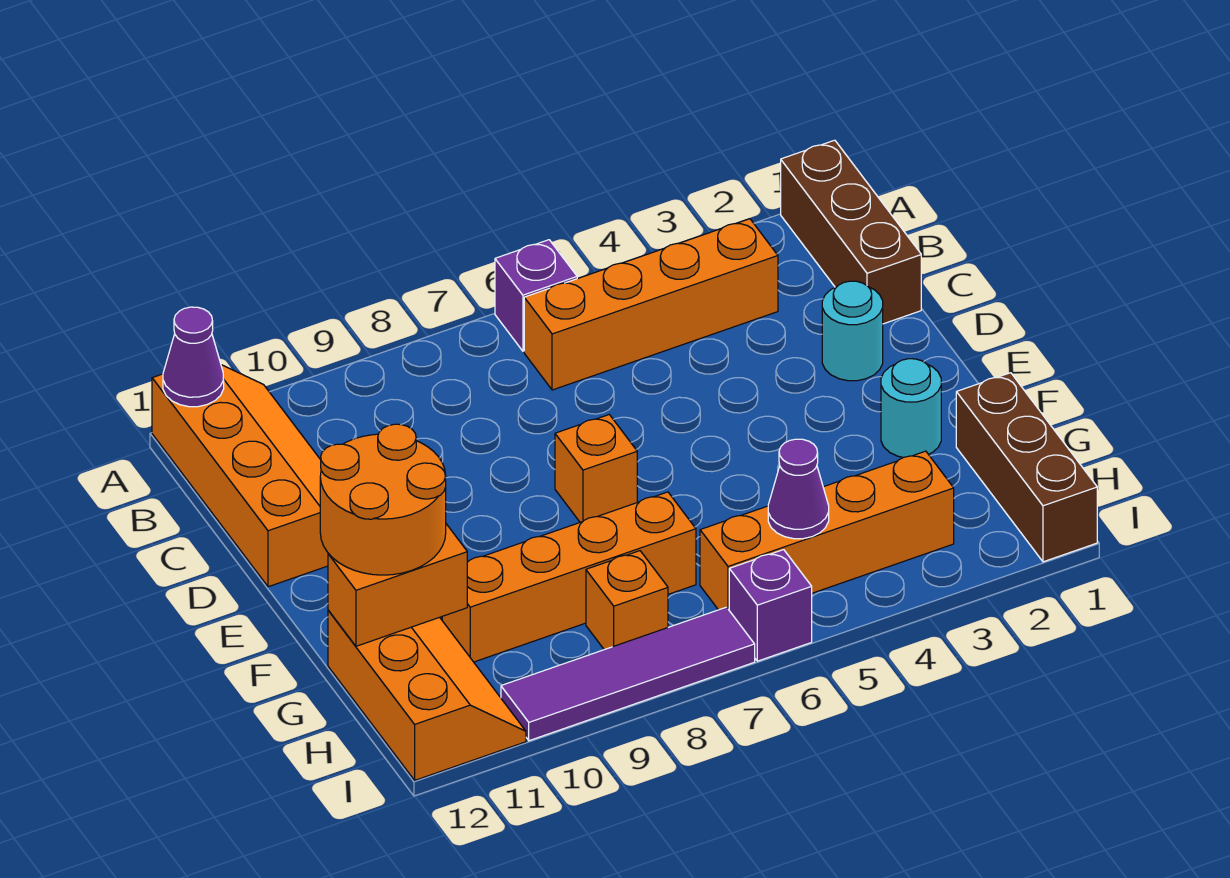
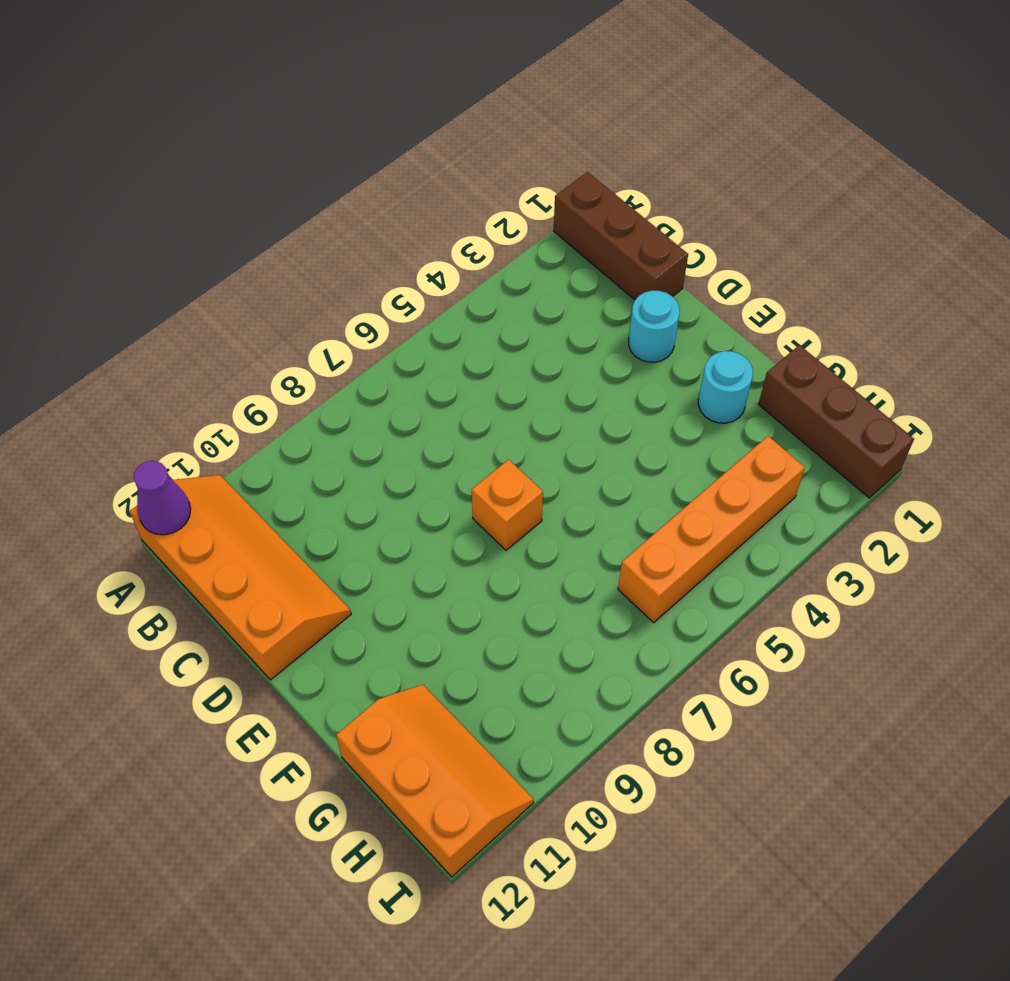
none -> purple brick A6 level 1
none -> orange brick B3:B6 level 1
none -> orange brick G7:G10 level 1

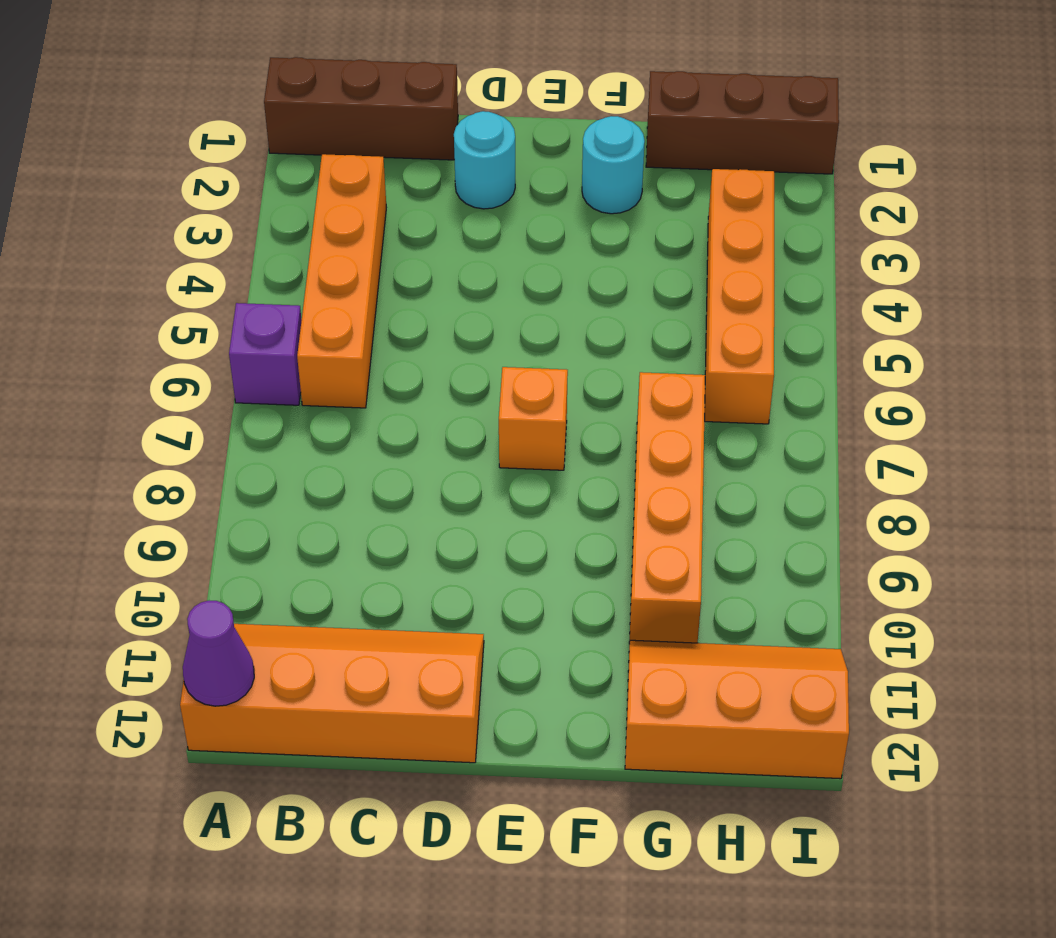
none -> orange brick H8 level 1
none -> purple brick I6 level 1
none -> purple tile I7:I10 level 1

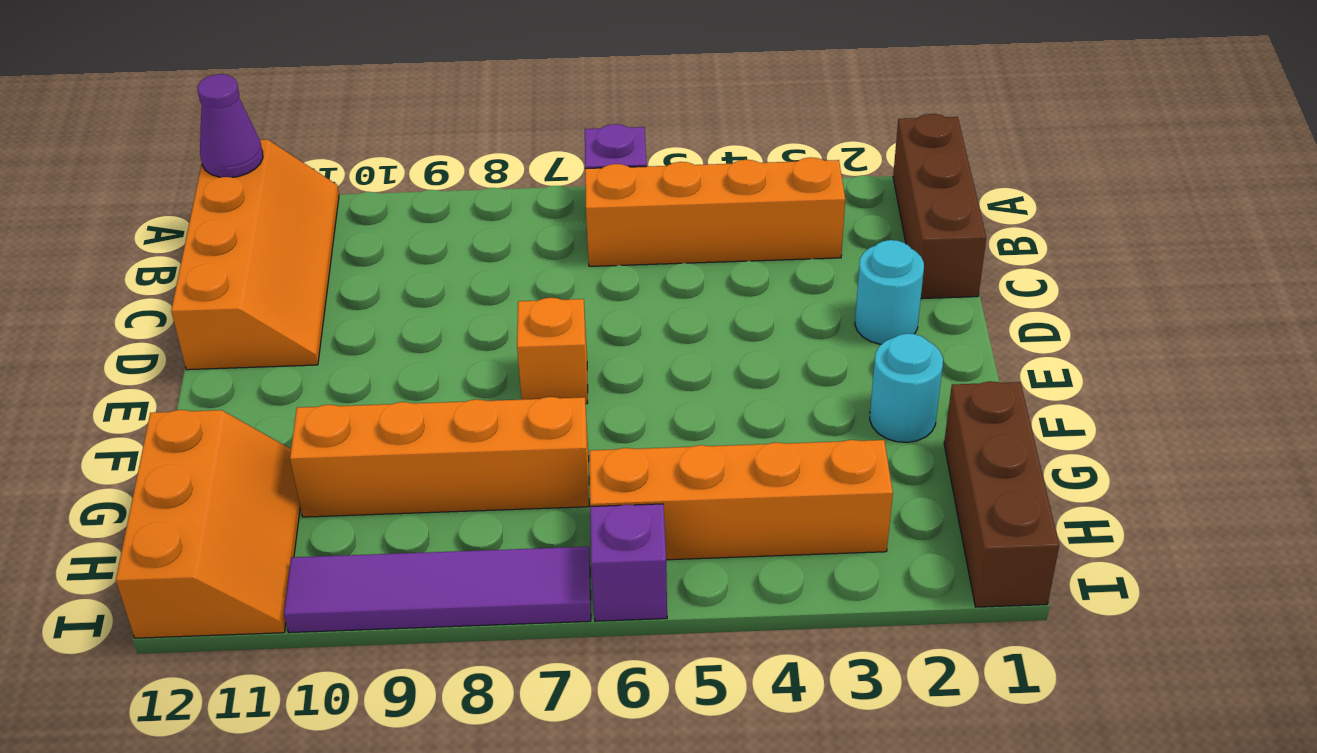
none -> orange brick H8 level 1
none -> orange brick G11:G12 level 2
none -> purple cone H5 level 2

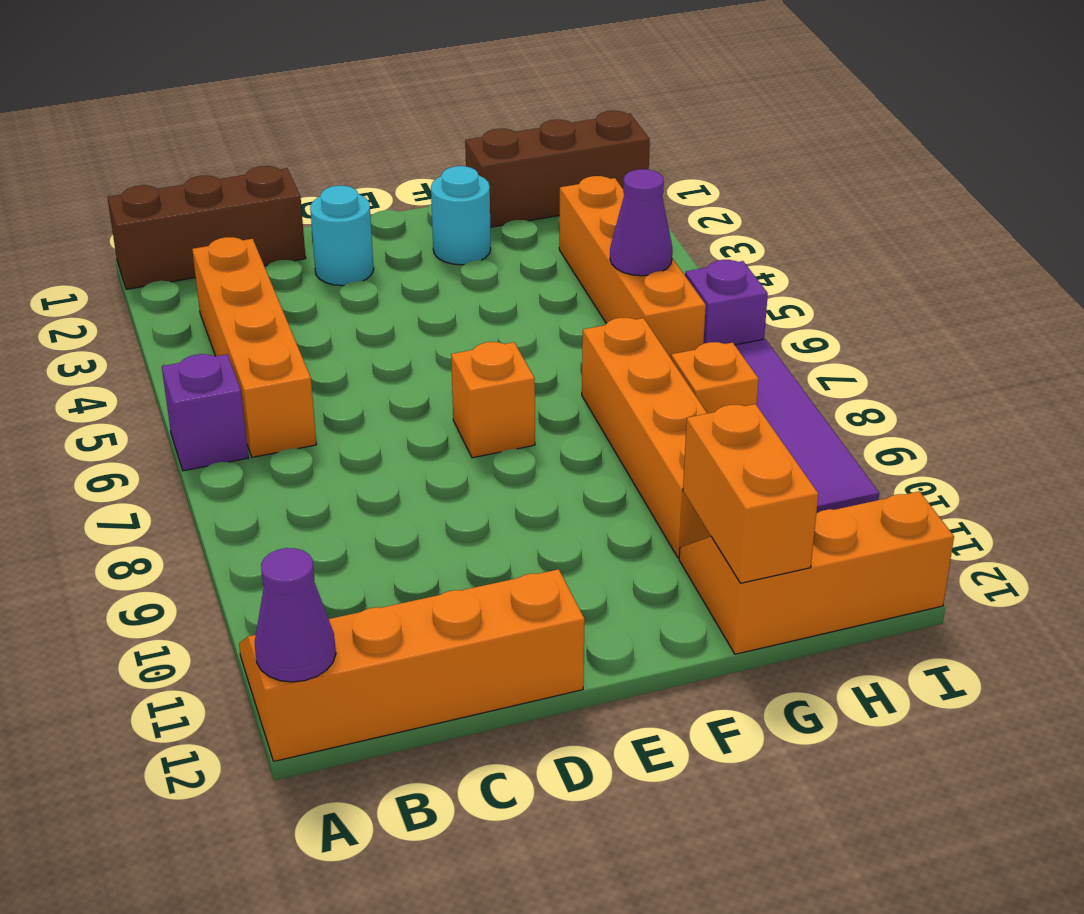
none -> orange round brick F11:G12 level 3

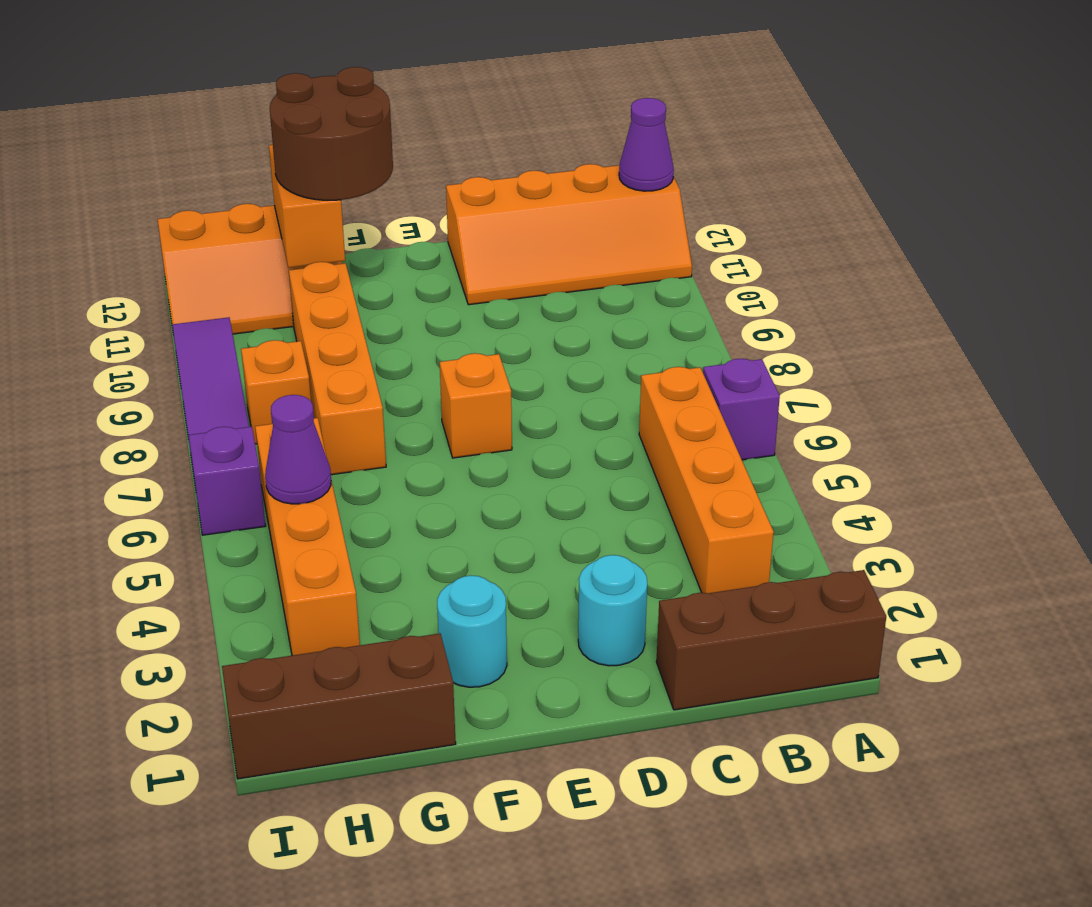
brown round brick F11:G12 level 3 -> orange round brick F11:G12 level 3

